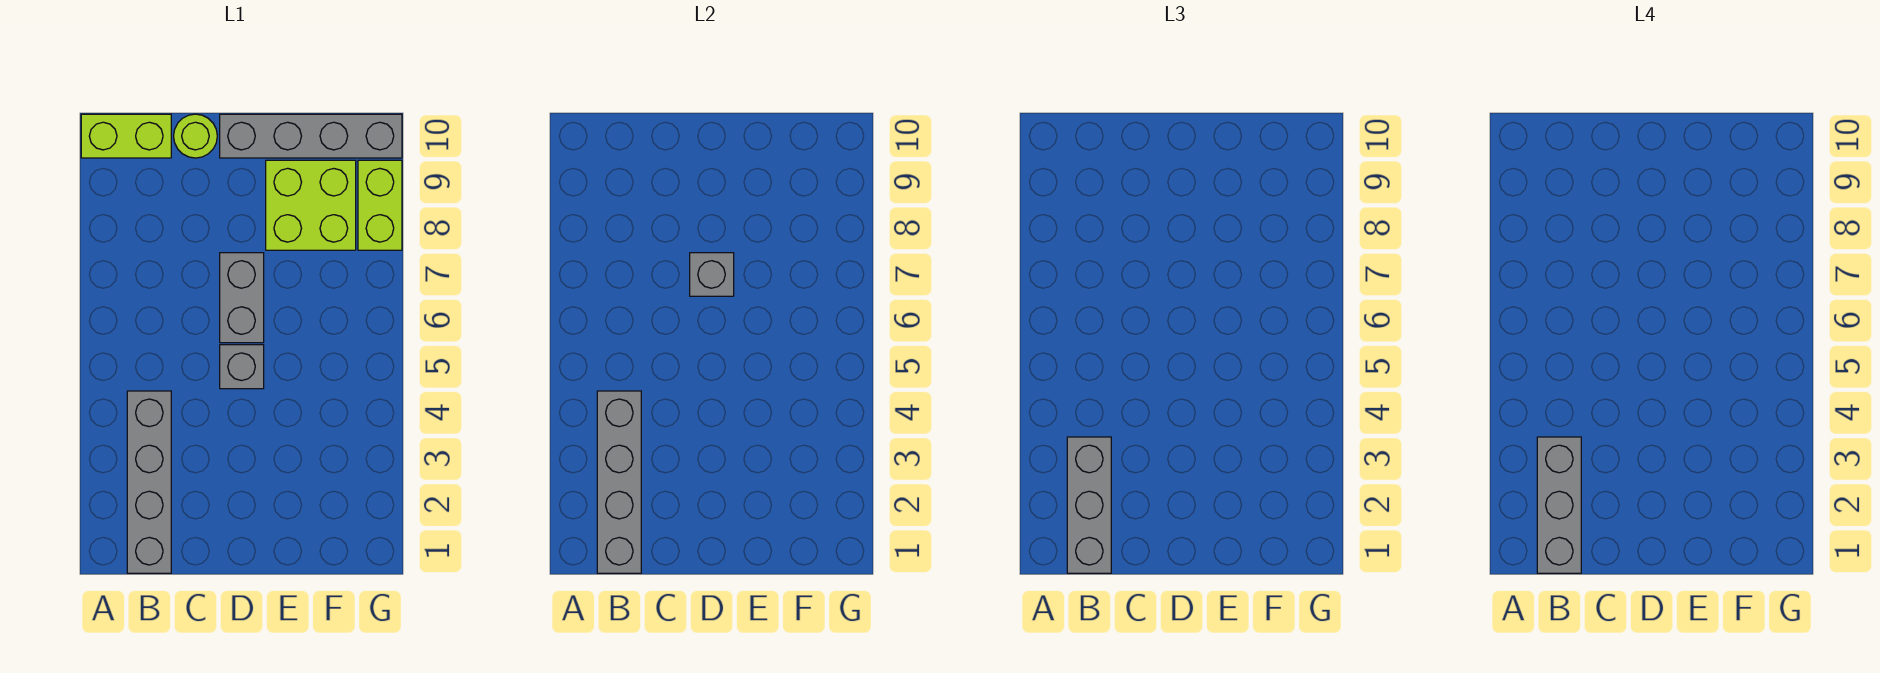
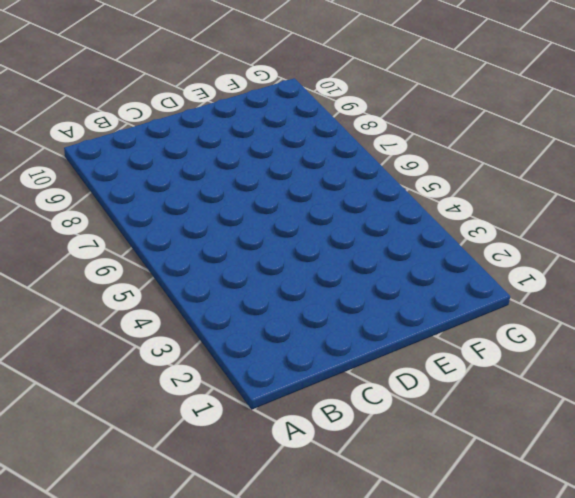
none -> lime brick A10:B10 level 1
none -> grey brick B1:B4 level 1
none -> lime round brick C10 level 1

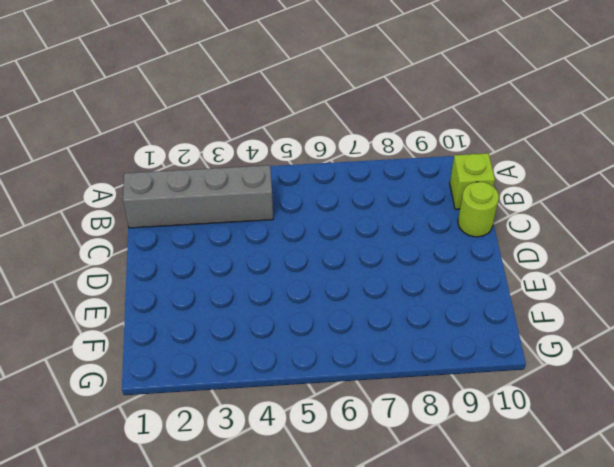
lime brick B10 level 1 -> lime brick A10:B10 level 1
none -> grey brick D5 level 1
none -> grey brick D6:D7 level 1
none -> grey brick D10:G10 level 1

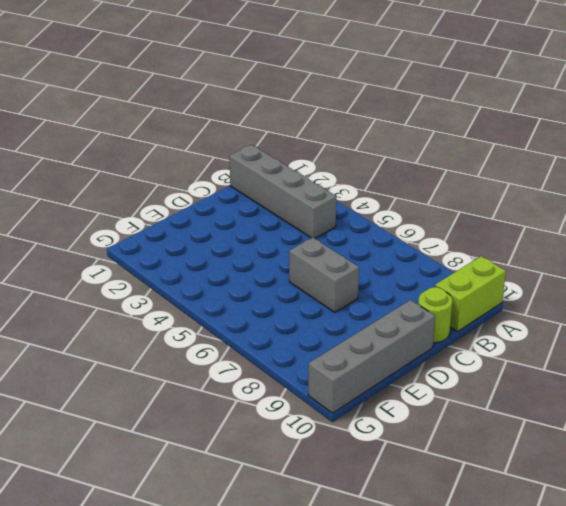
none -> grey brick D5 level 1
none -> lime brick E8:F9 level 1
none -> lime brick G8:G9 level 1

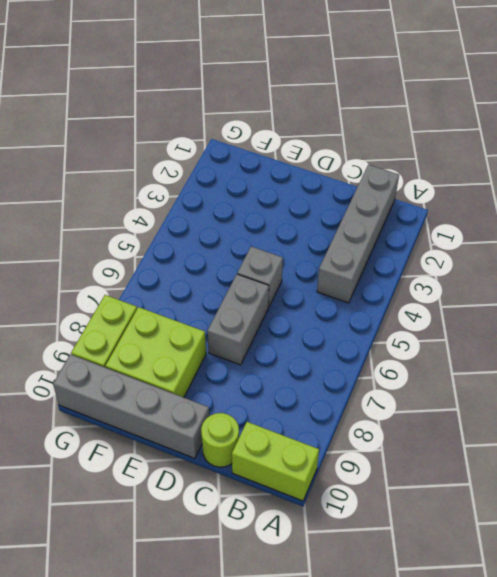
none -> grey brick B1:B4 level 2
none -> grey brick D7 level 2
none -> grey brick B1:B3 level 3

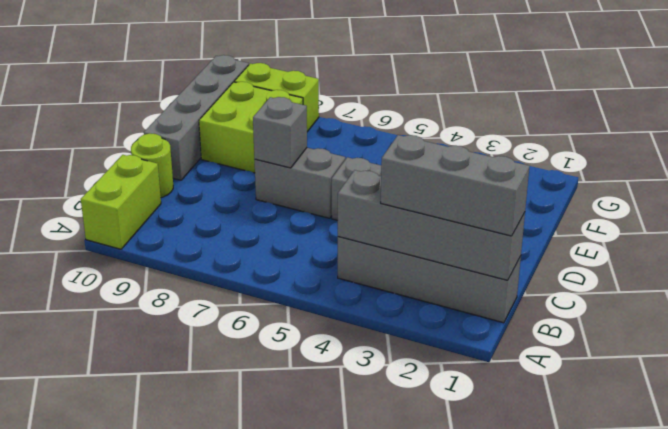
none -> grey brick B1:B3 level 4

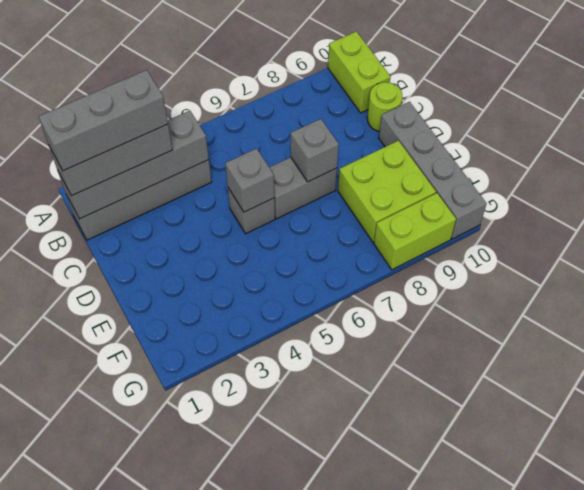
grey brick D5 level 2 -> none

